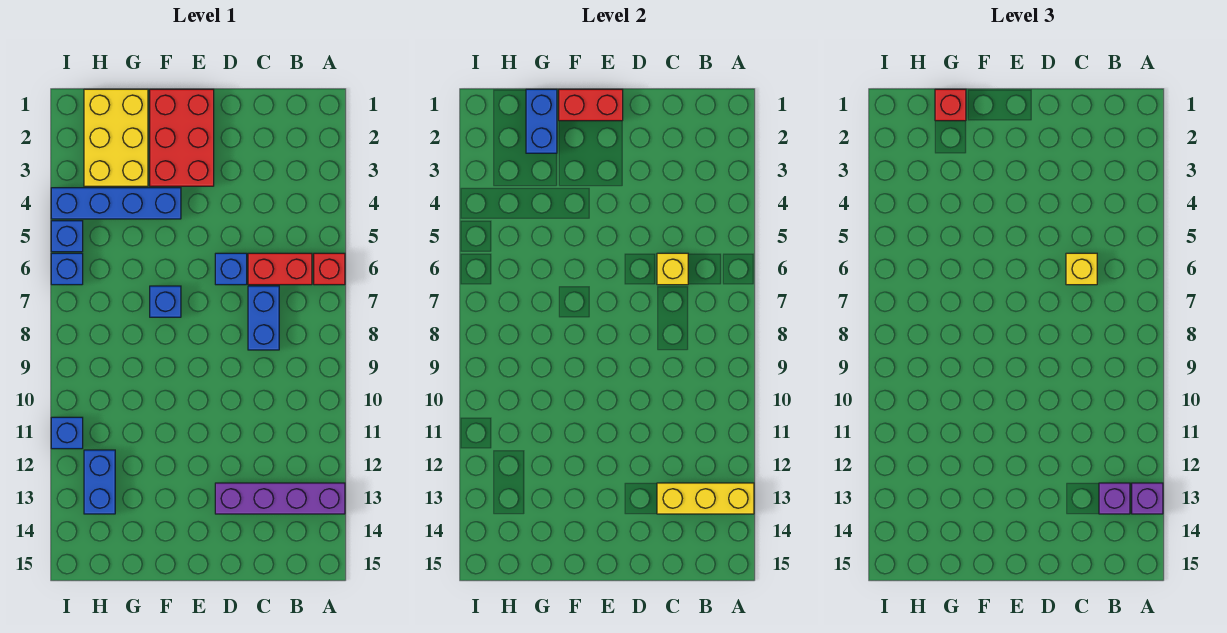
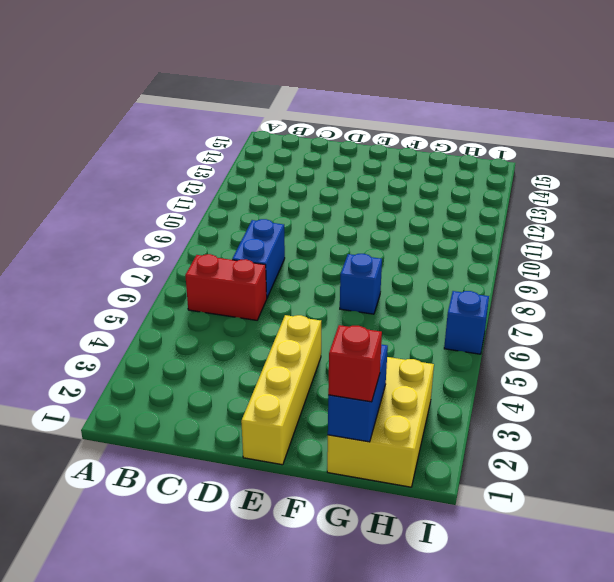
yellow brick E1:E4 level 1 -> red brick E1:F3 level 1
none -> red brick A6 level 1
none -> purple brick A13:D13 level 1
none -> blue brick D6 level 1

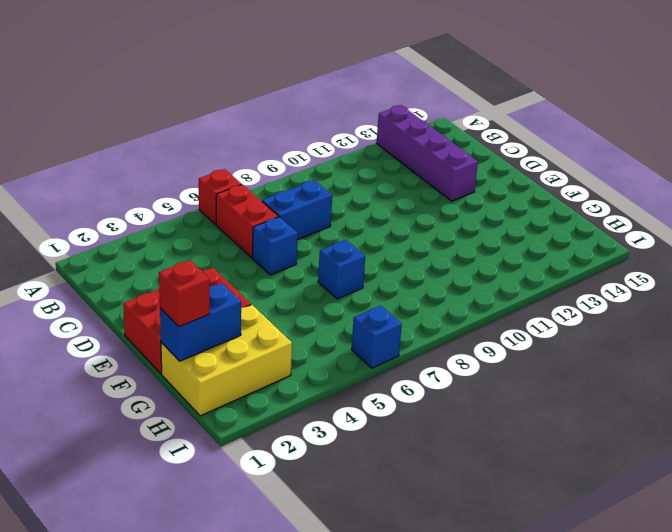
none -> blue brick F4:I4 level 1
none -> blue brick H12:H13 level 1
none -> blue brick I5 level 1

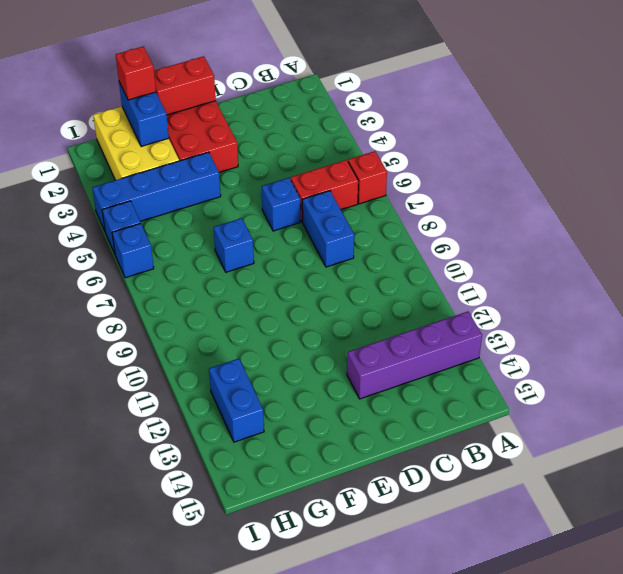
none -> blue brick I11 level 1
none -> yellow brick A13:C13 level 2
none -> yellow brick C6 level 2

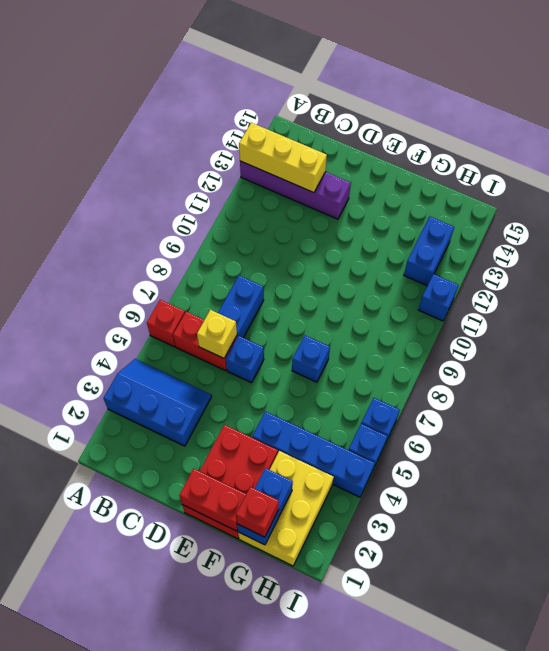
blue slope A3:C4 level 1 top 3 -> none
none -> purple brick A13 level 3
none -> purple brick B13 level 3
none -> yellow brick C6 level 3

